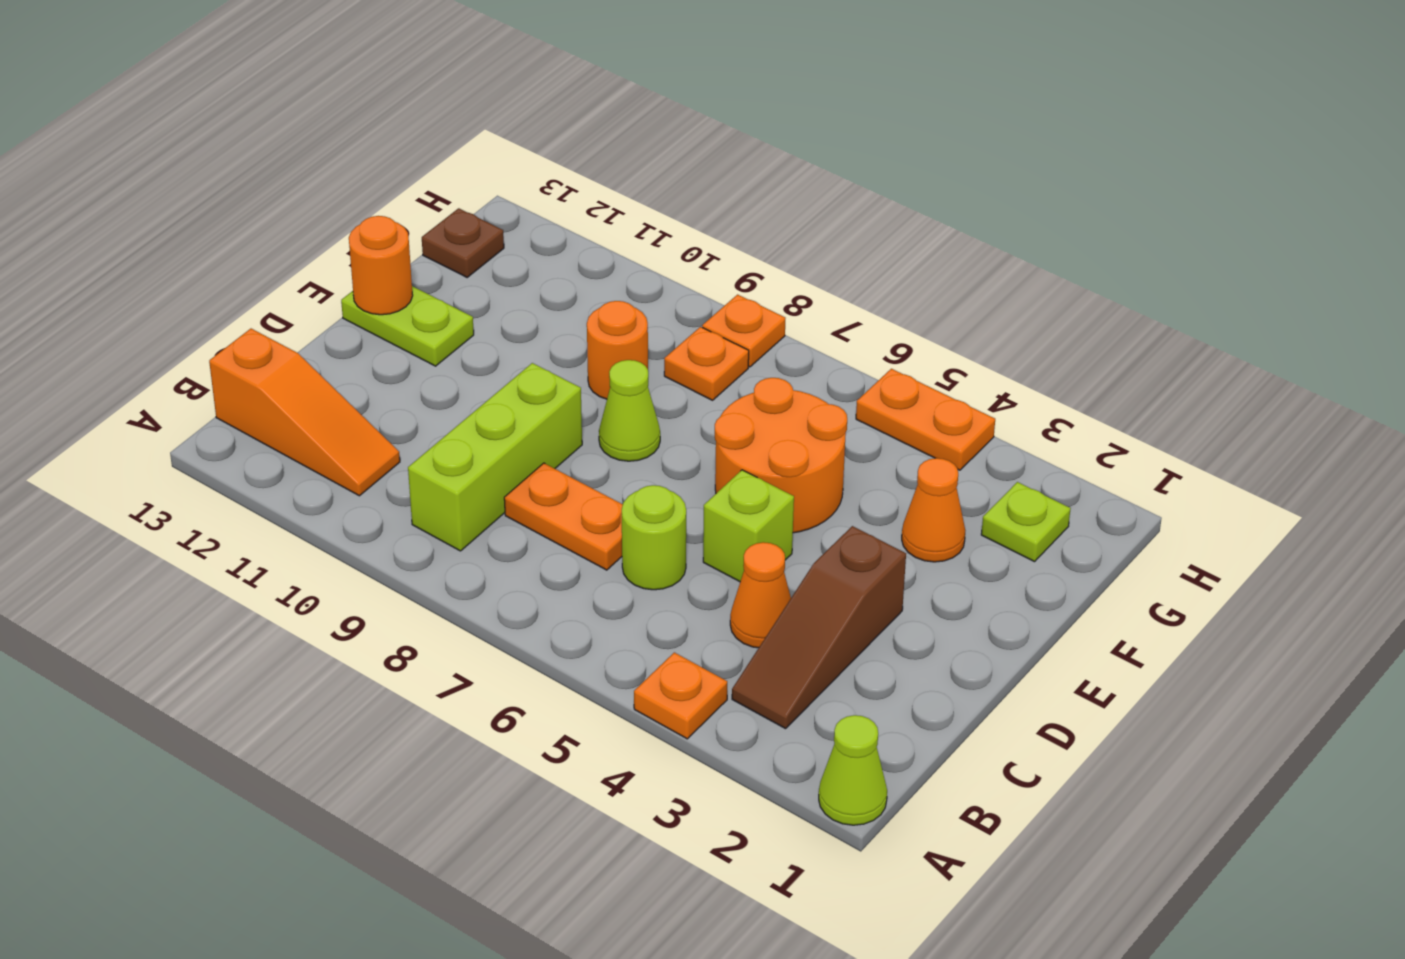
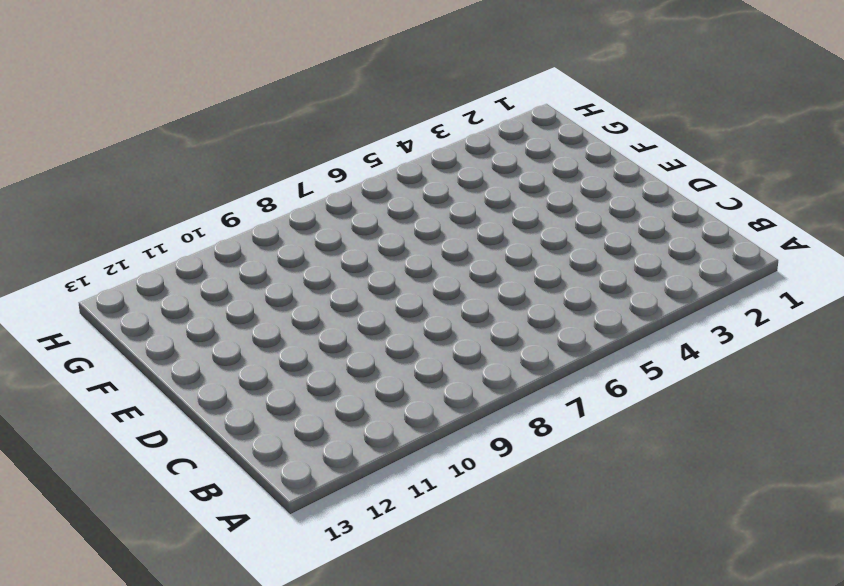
none -> lime cone A1 level 1
none -> orange plate A4 level 1
none -> brown slope B3:D3 level 1 top D

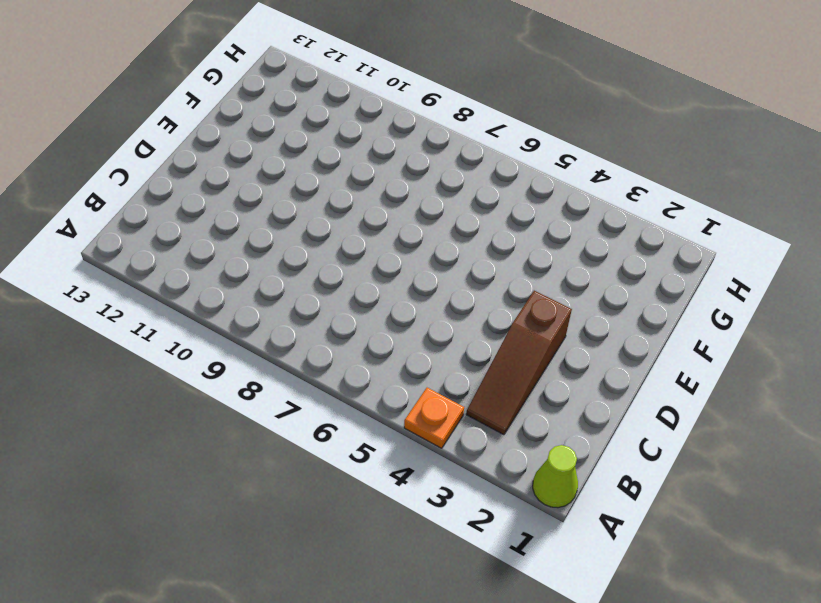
none -> lime brick B9:D9 level 1
none -> orange slope B11:B13 level 1 top 13
none -> orange cone C4 level 1

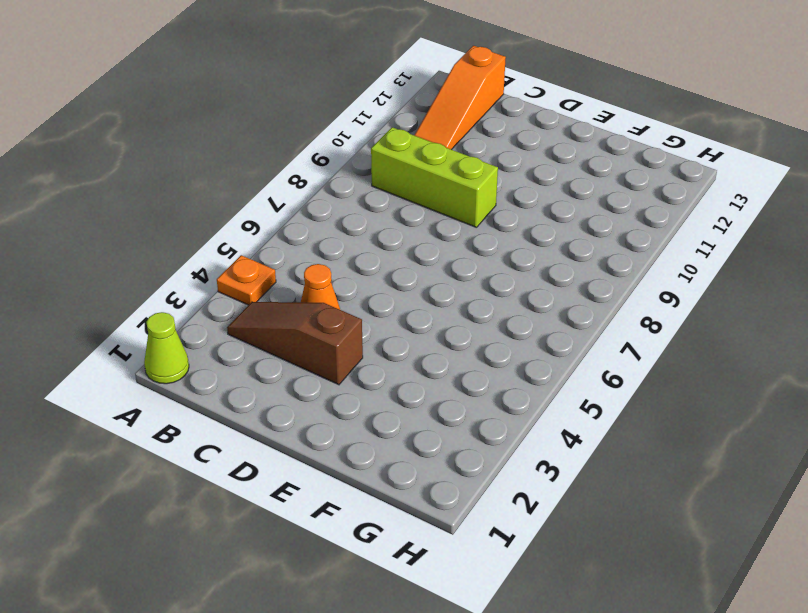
none -> lime round brick C6 level 1
none -> orange plate C7:C8 level 1
none -> lime brick D5 level 1

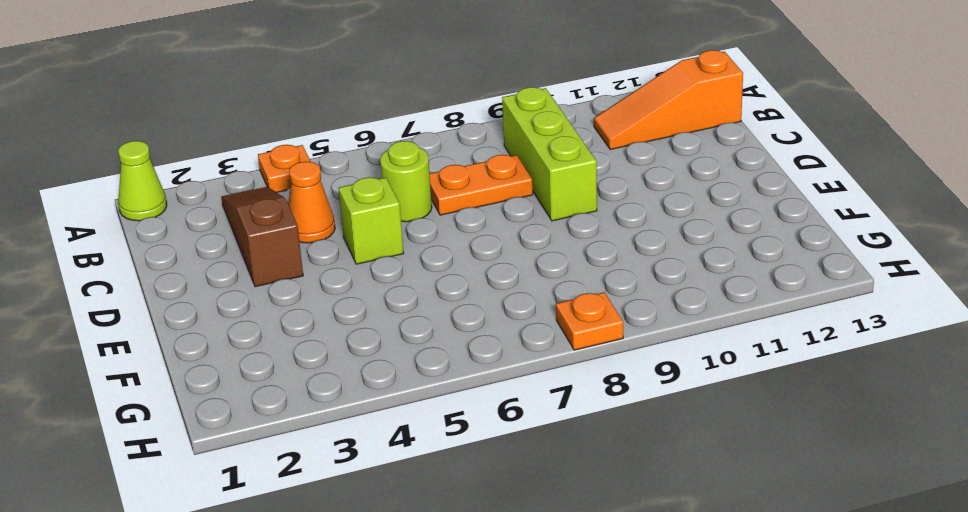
none -> orange round brick E5:F6 level 1
none -> lime cone E8 level 1
none -> lime plate E12:E13 level 1

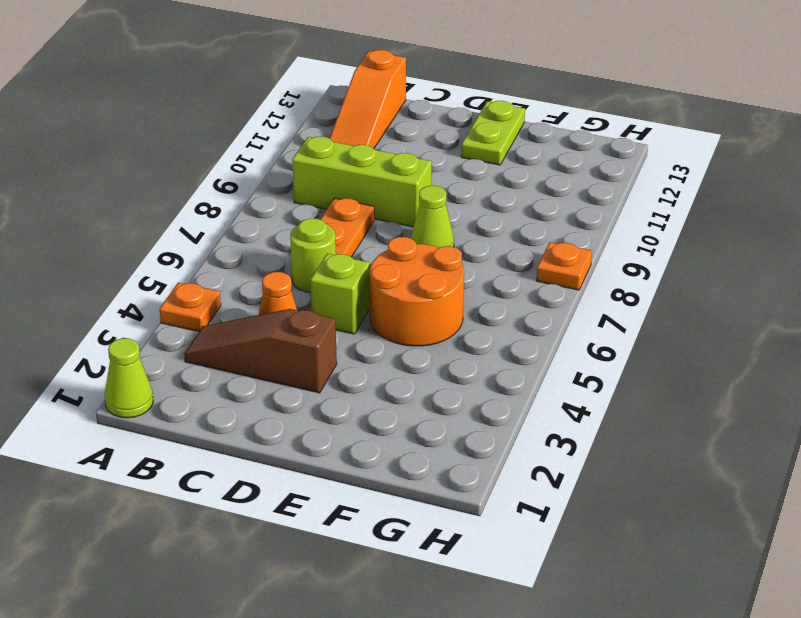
none -> orange cone F3 level 1
none -> orange round brick F9 level 1
none -> lime plate G2 level 1

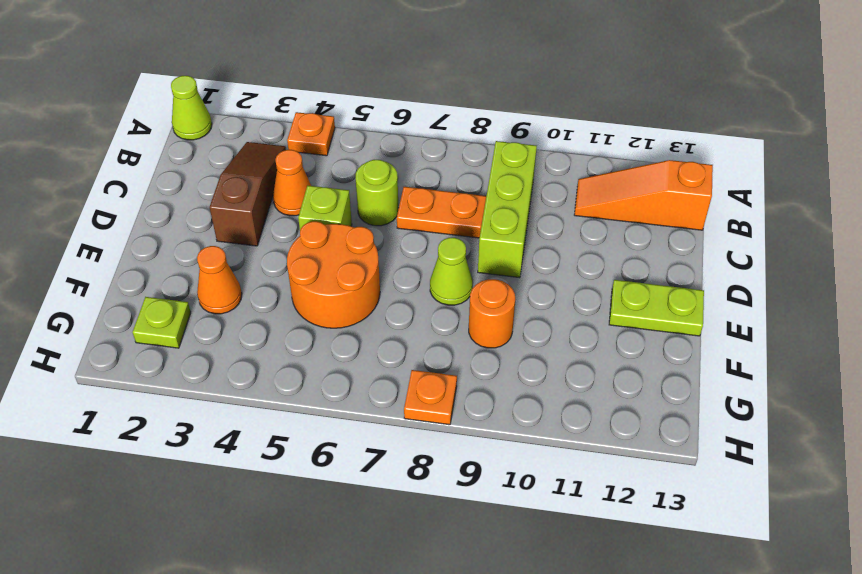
none -> orange plate G8 level 1
none -> brown plate G13 level 1
none -> orange plate H4:H5 level 1

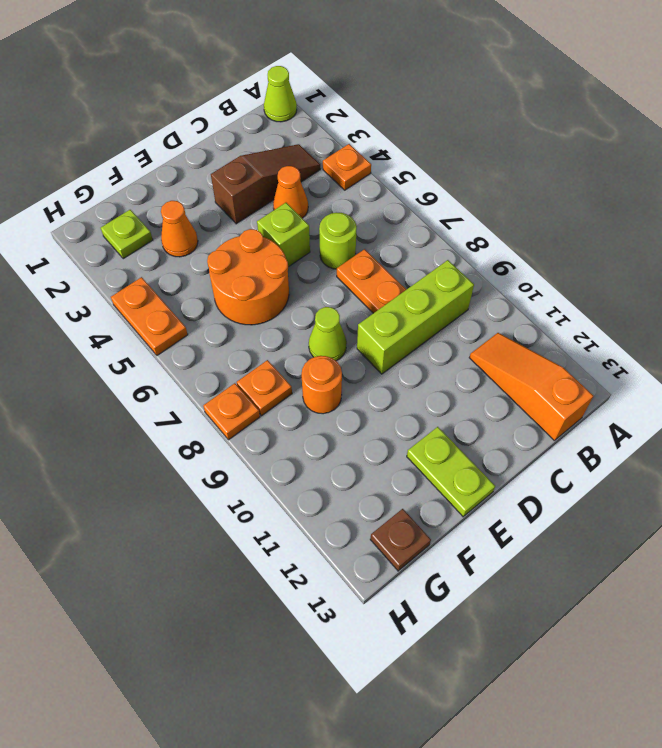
none -> orange round brick E13 level 2

